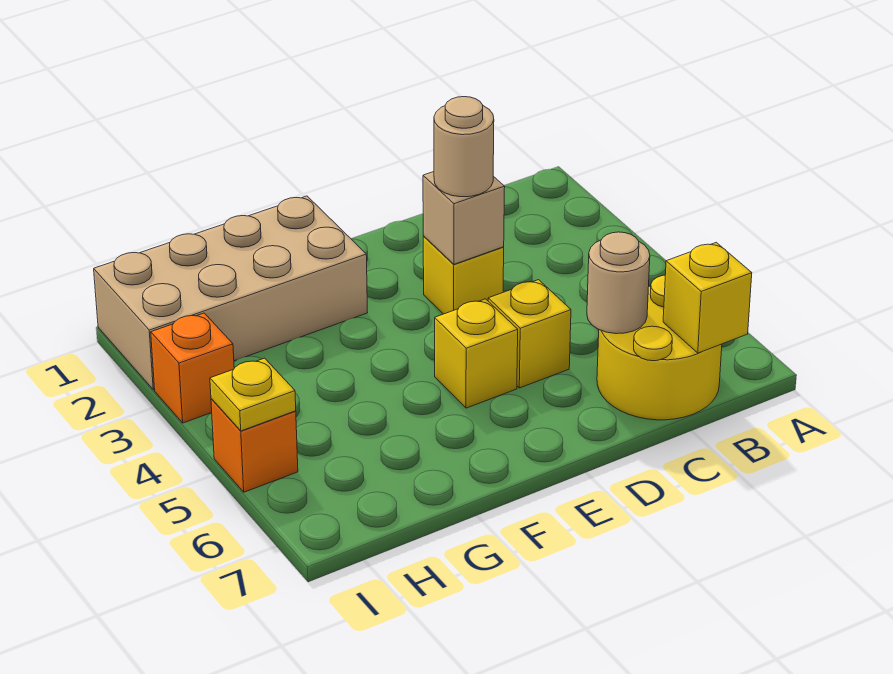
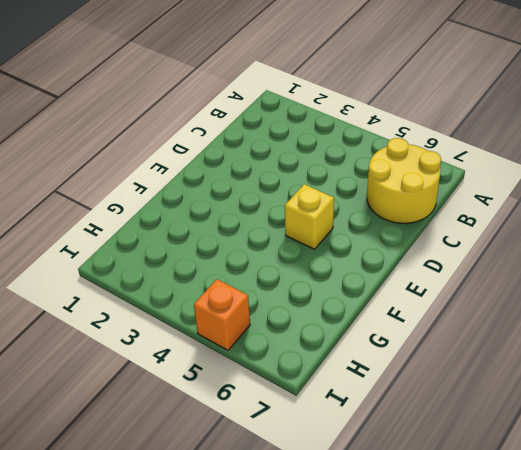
none -> yellow brick D3 level 1
none -> yellow brick D5 level 1
none -> tan brick F1:I2 level 1

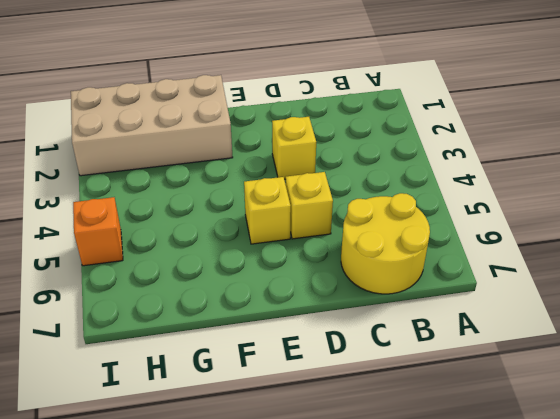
none -> orange brick I3 level 1
none -> yellow brick B7 level 2
none -> tan round brick C6 level 2

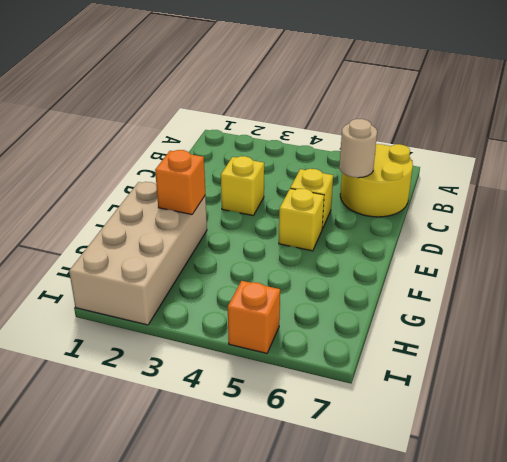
orange brick F2 level 2 -> orange brick I3 level 1
none -> yellow brick B7 level 2
none -> tan brick D3 level 2
none -> yellow plate I5 level 2

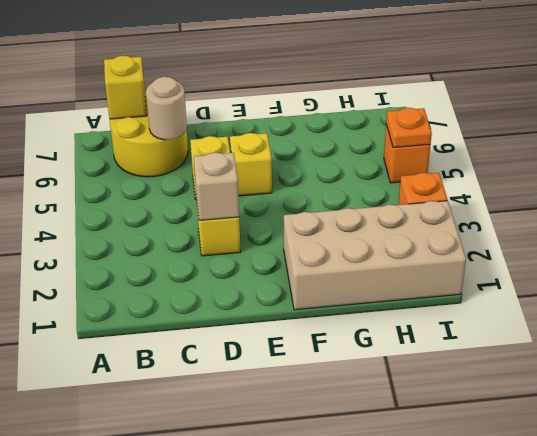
orange plate I5 level 2 -> yellow plate I5 level 2
none -> tan round brick D3 level 3

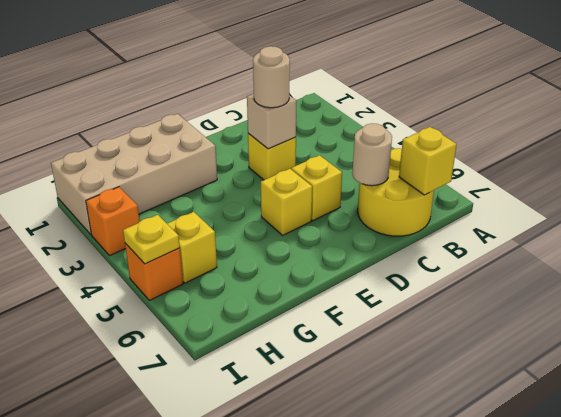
yellow brick H5 level 1 -> none

